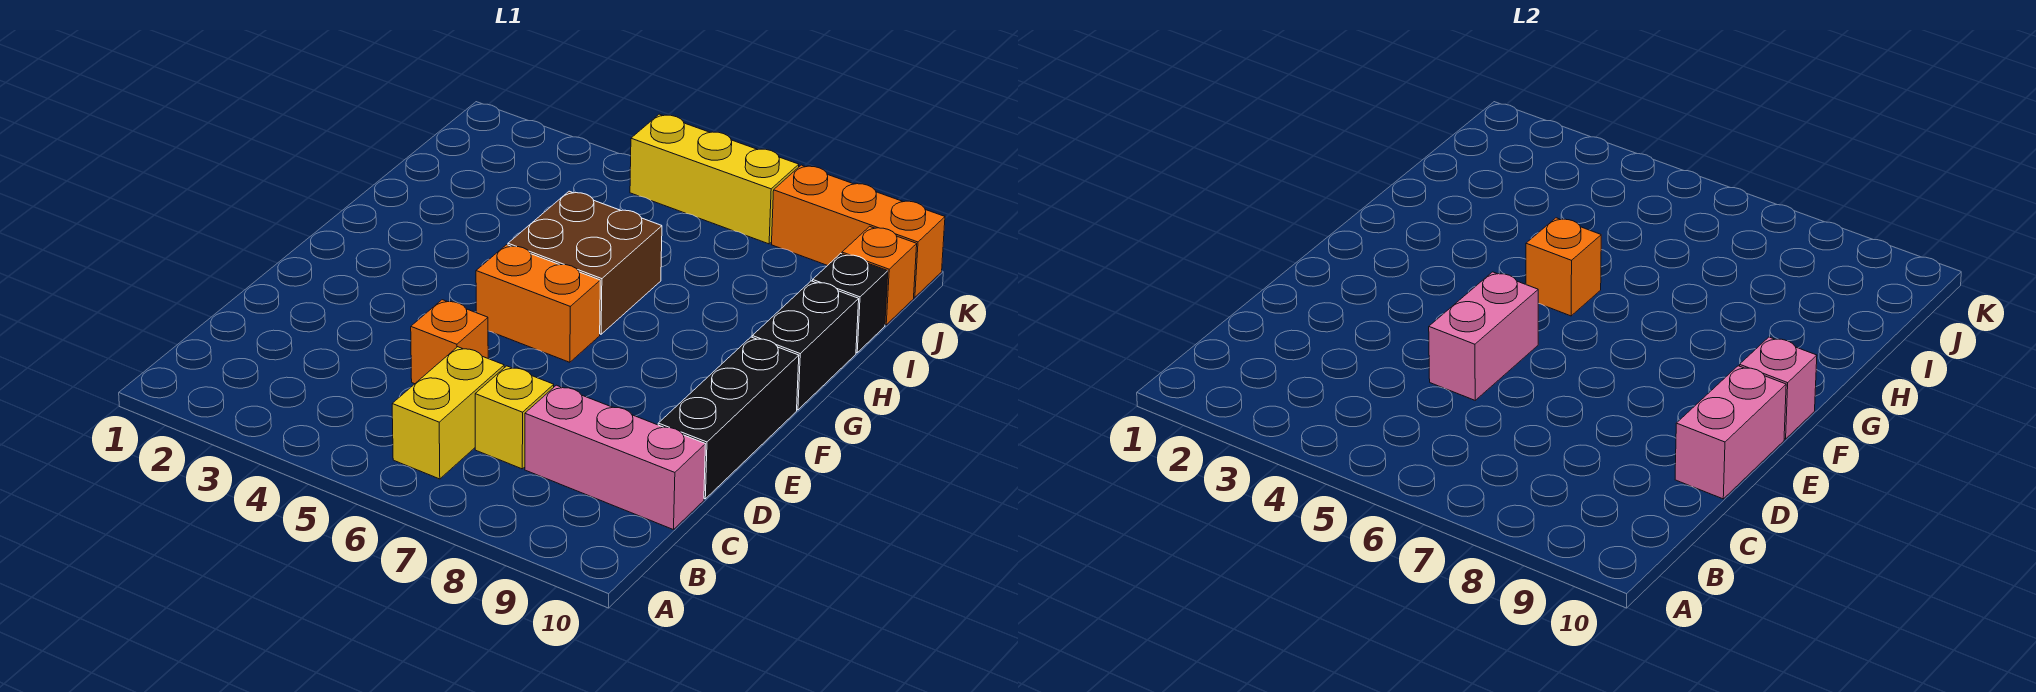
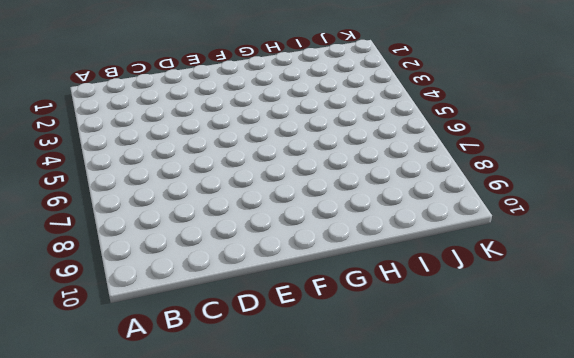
none -> yellow brick B6:C6 level 1
none -> yellow brick C7 level 1
none -> pink brick C8:C10 level 1

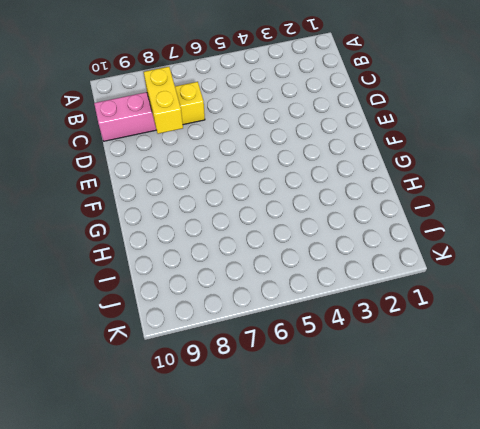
yellow brick C8:D8 level 2 -> yellow brick B6:C6 level 1
none -> orange brick D5 level 1
none -> black brick D10:F10 level 1
none -> orange brick F5:F6 level 1

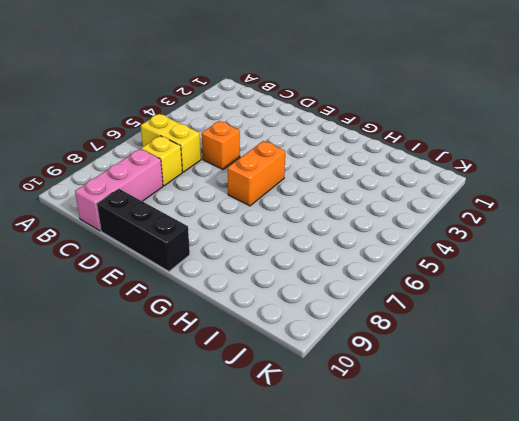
none -> brown brick G5:H6 level 1
none -> black brick G10:H10 level 1
none -> black brick I10 level 1

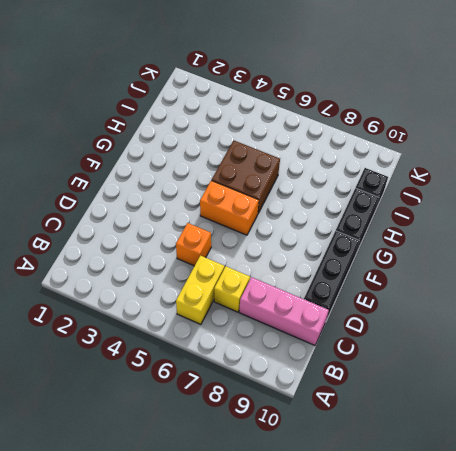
none -> orange brick J10 level 1
none -> yellow brick K5:K7 level 1
none -> orange brick K8:K10 level 1

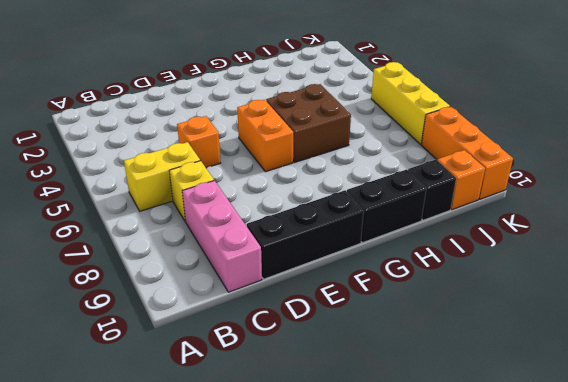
none -> pink brick D5:E5 level 2
none -> pink brick D10:E10 level 2
none -> pink brick F10 level 2

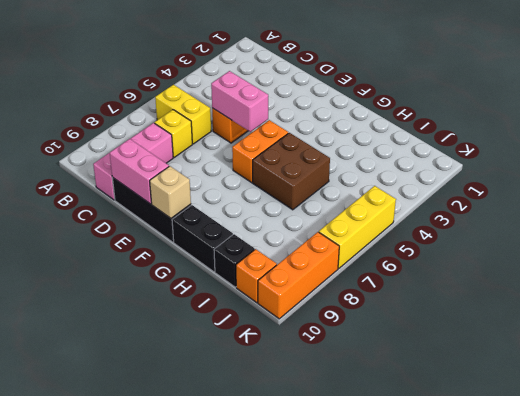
tan brick F10 level 2 -> pink brick F10 level 2
none -> orange brick G5 level 2

